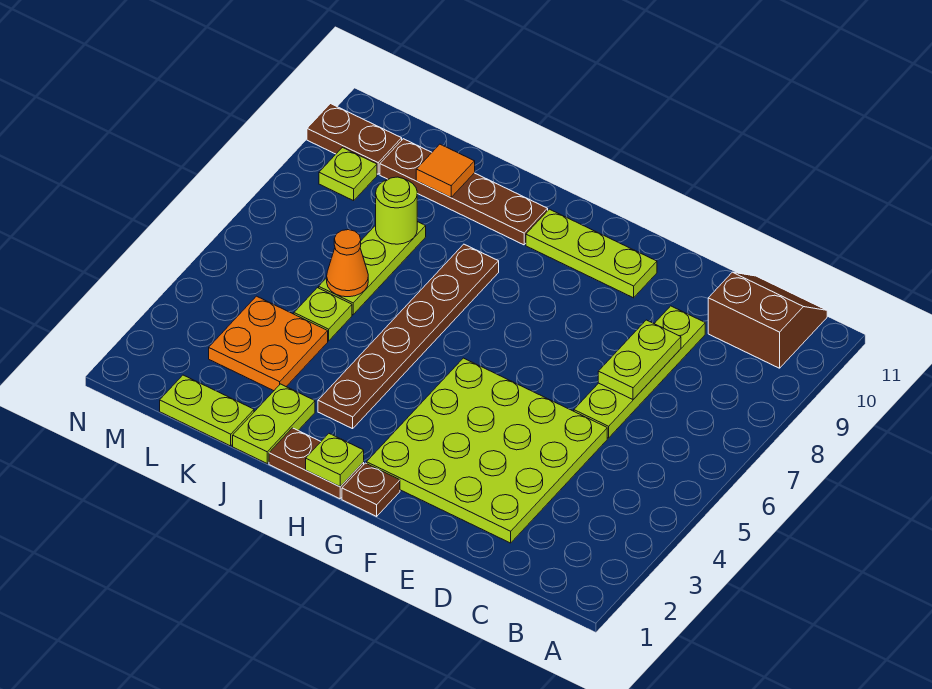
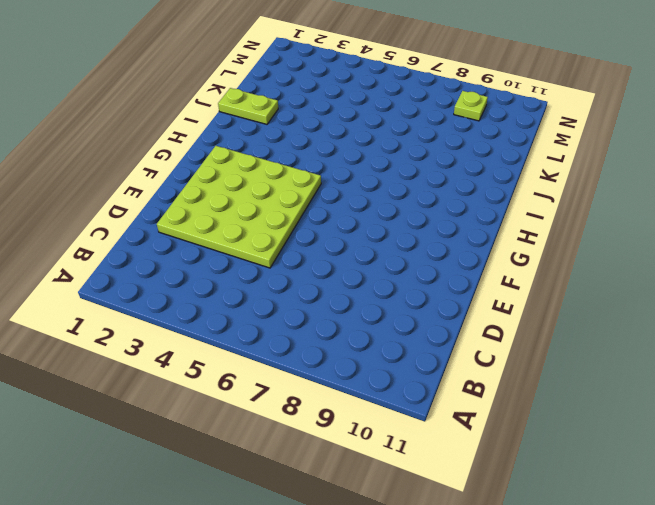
none -> brown slope B10:C11 level 1 top 10
none -> lime plate D6:D9 level 1
none -> lime plate F10:H10 level 1

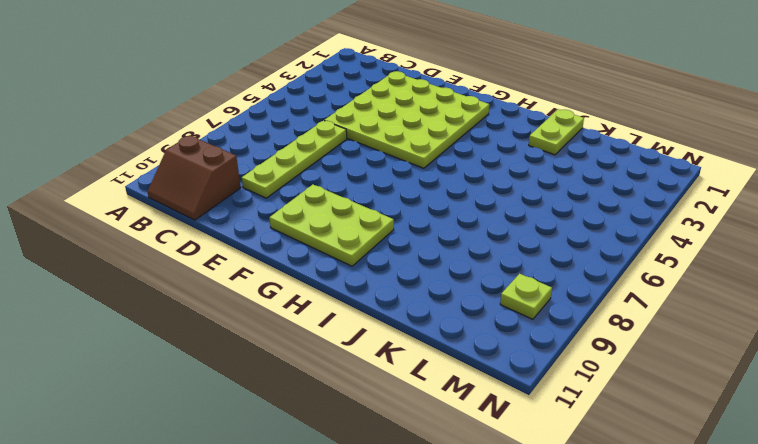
lime plate F9:H10 level 1 -> lime plate F10:H10 level 1
none -> brown plate G1 level 1
none -> brown plate H1:I1 level 1
none -> brown plate I3:I8 level 1

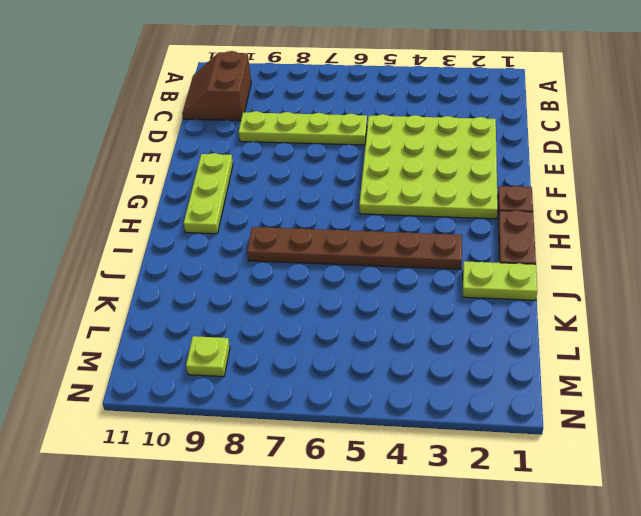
none -> brown plate I10:L10 level 1
none -> lime plate K1:L1 level 1
none -> orange plate K3:L4 level 1

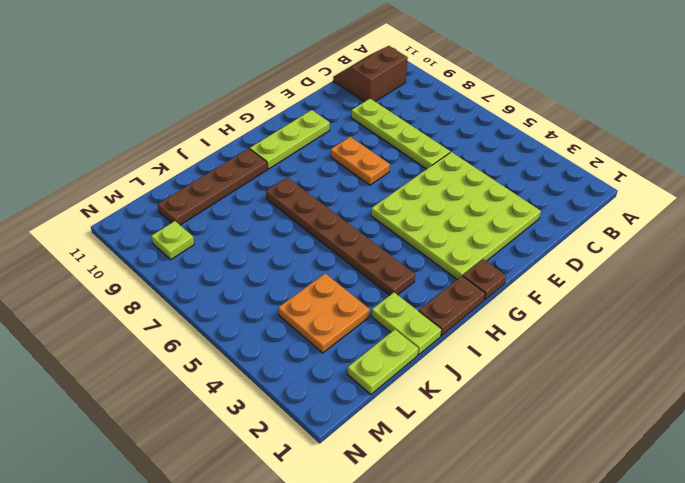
orange plate F7:F8 level 1 -> none
none -> lime plate K5 level 1
none -> lime plate K6:K8 level 1
none -> brown plate M10:N10 level 1

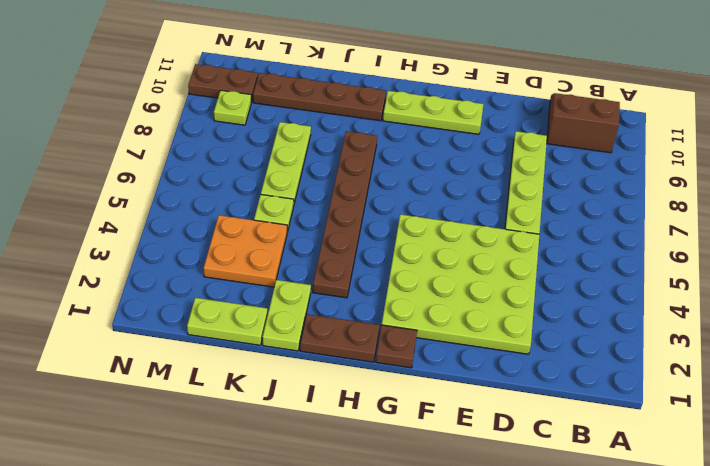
none -> lime plate D7:D8 level 2
none -> lime plate H1 level 2
none -> orange cone K6 level 2

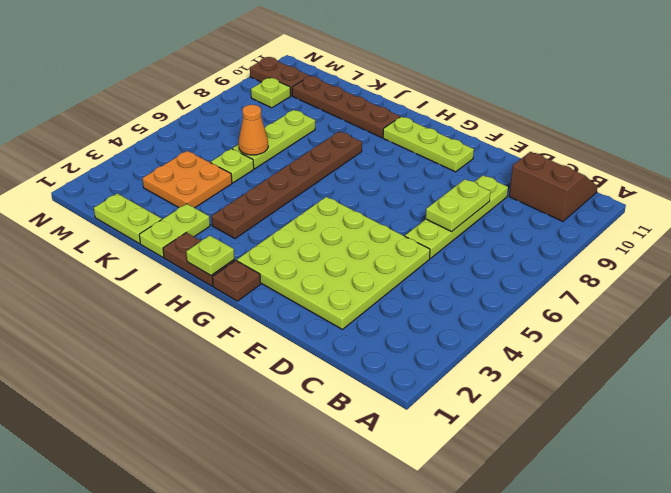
none -> lime round brick K8 level 2
none -> orange tile K10 level 2

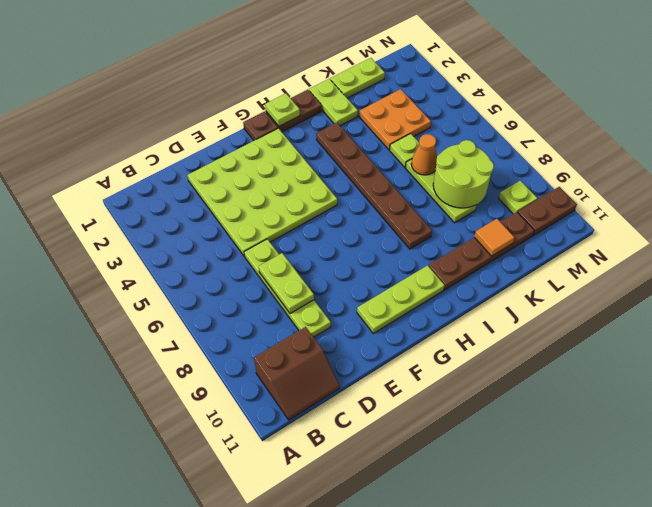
lime round brick K7:L8 level 2 -> lime round brick K8 level 2

